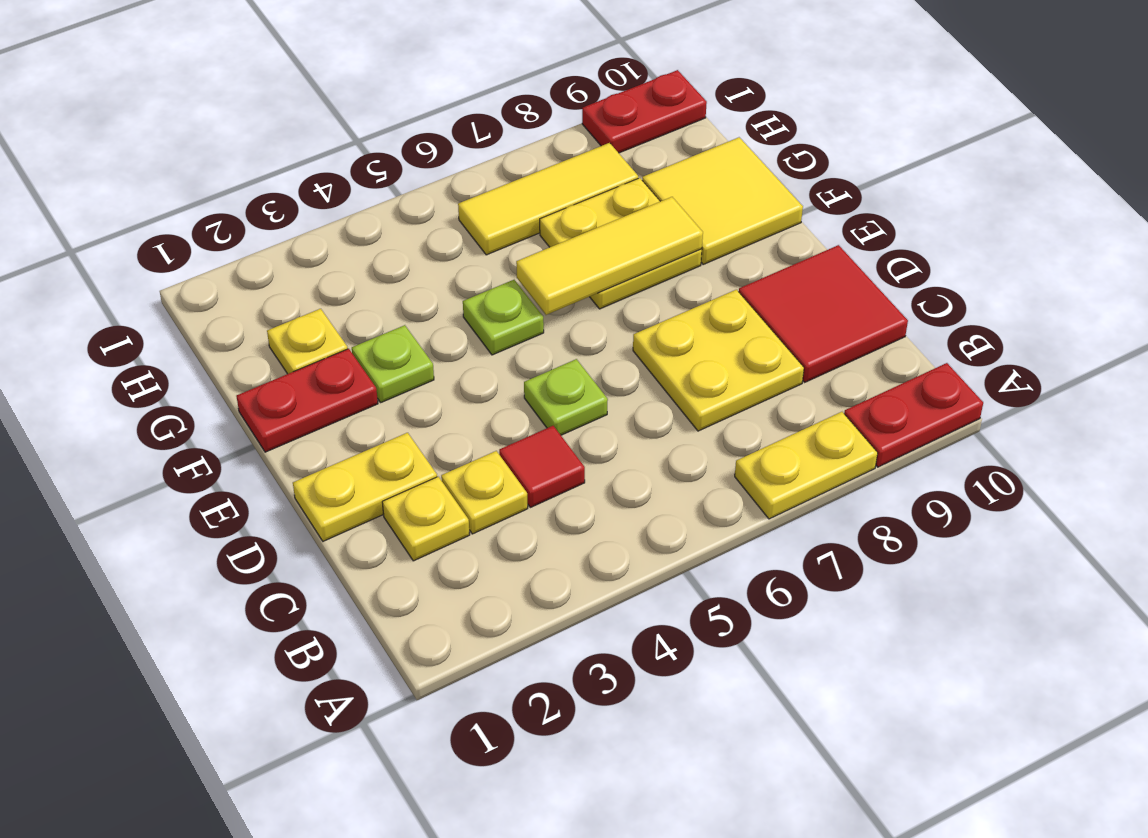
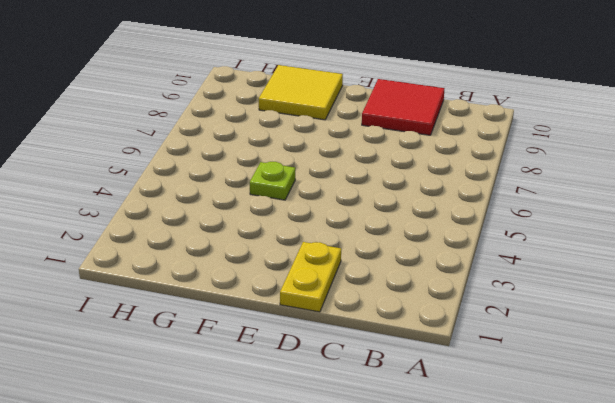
none -> yellow plate A7:A8 level 1
none -> red plate A9:A10 level 1
none -> yellow plate C2 level 1

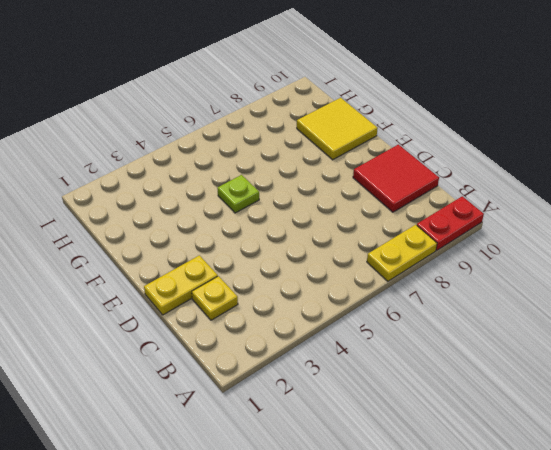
none -> yellow plate C3 level 1
none -> red tile C4 level 1
none -> yellow plate C7:D8 level 1

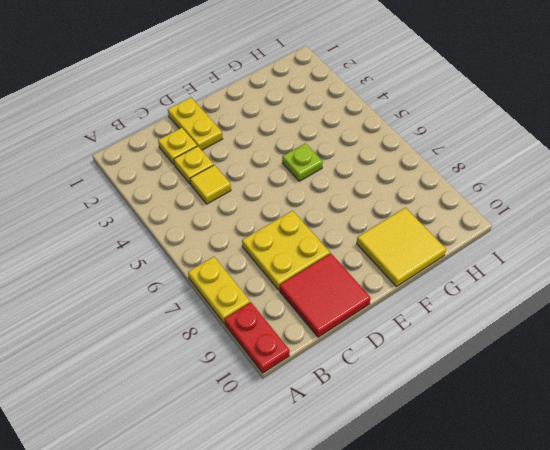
yellow tile C4 level 1 -> red tile C4 level 1
none -> lime plate D5 level 1
none -> red plate F1:F2 level 1
none -> lime plate F3 level 1

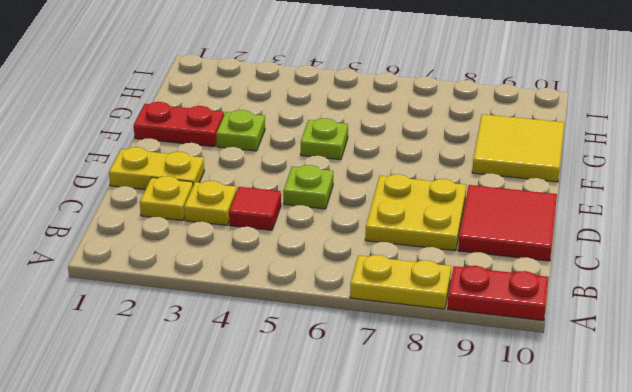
none -> yellow plate F7:G8 level 1
none -> yellow plate G2 level 1
none -> yellow tile H6:H8 level 1

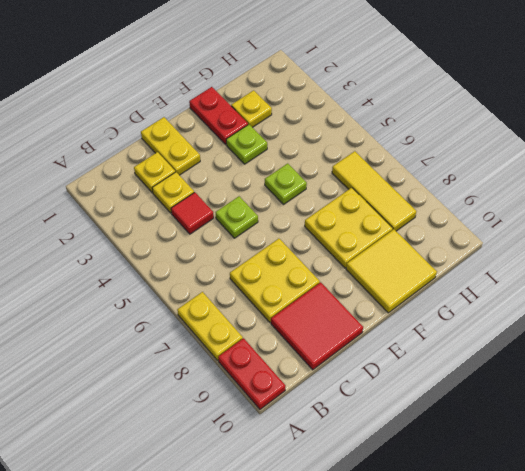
none -> red plate I9:I10 level 1
none -> yellow tile F6:F8 level 2

